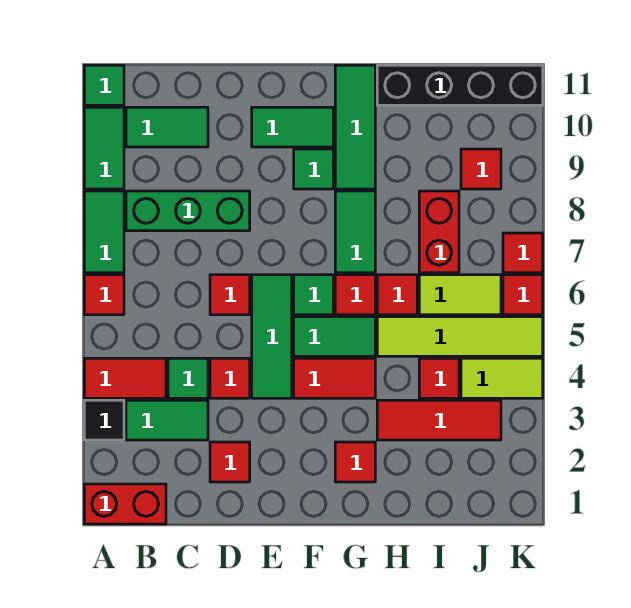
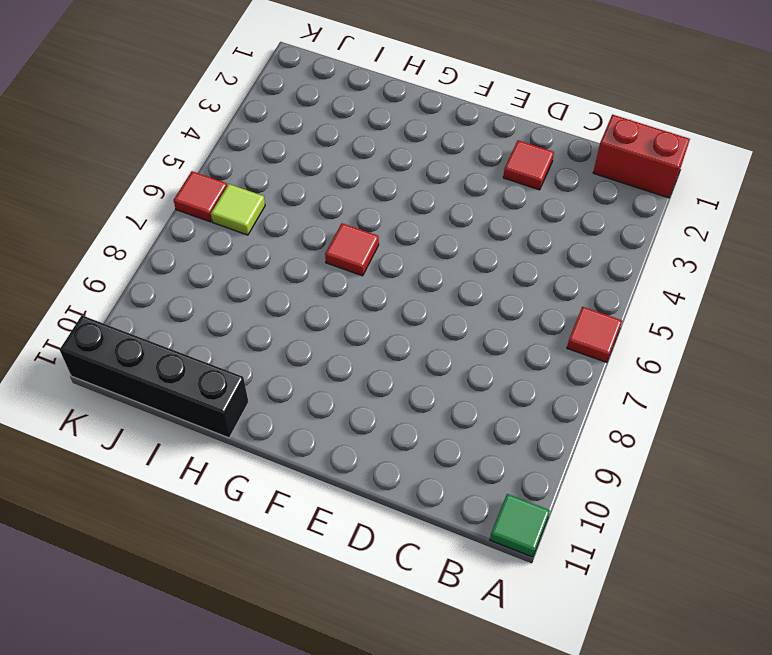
lime tile J6 level 1 -> lime tile I6:J6 level 1
none -> black tile A3 level 1
none -> red tile A4:B4 level 1
none -> green tile A7:A8 level 1
none -> green tile A9:A10 level 1

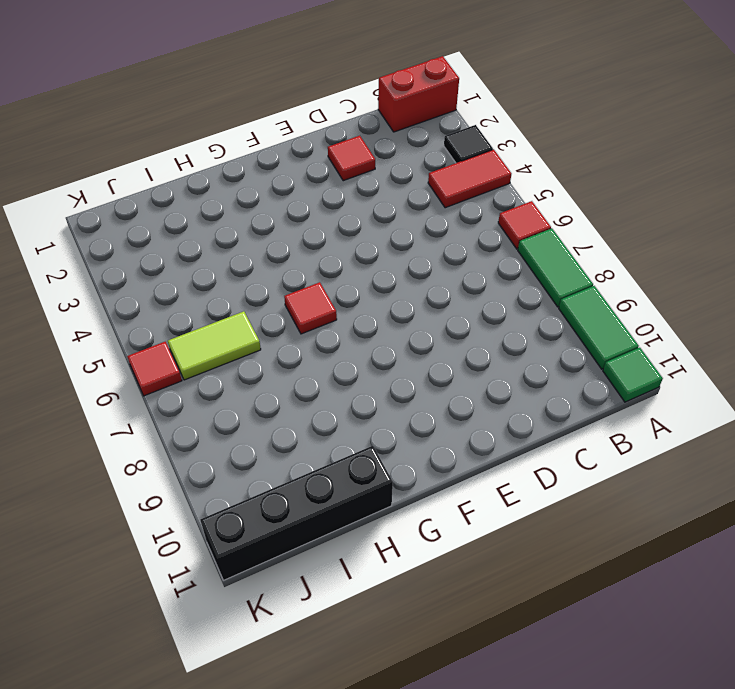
none -> green tile B3:C3 level 1
none -> green brick B8:D8 level 1
none -> green tile B10:C10 level 1
none -> green tile C4 level 1

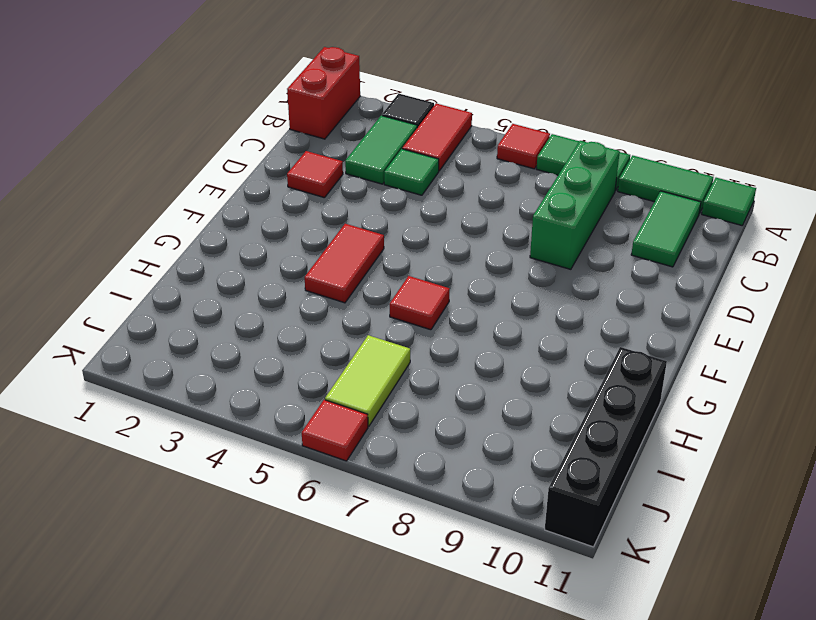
none -> red tile D4 level 1
none -> red tile D6 level 1
none -> green tile E4:E6 level 1
none -> green tile E10:F10 level 1

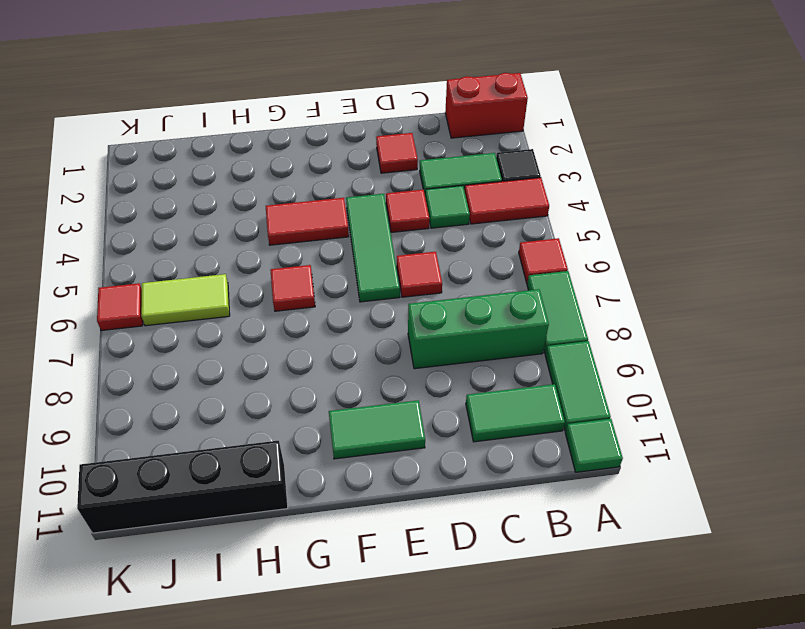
none -> green tile F5:G5 level 1
none -> green tile F6 level 1
none -> green tile F9 level 1
none -> red tile G2 level 1

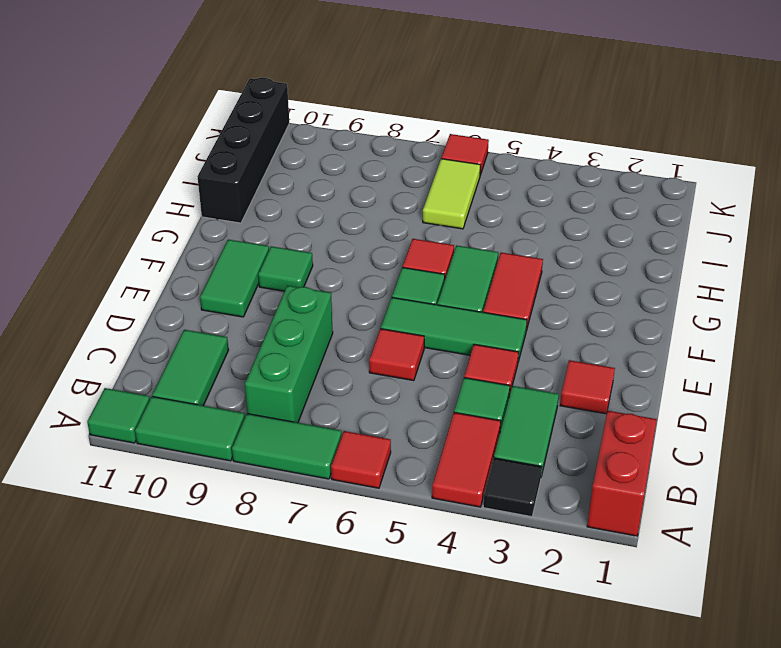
none -> red tile G2 level 1
none -> green tile G7:G8 level 1
none -> green tile G9:G11 level 1
none -> red tile H3:J3 level 1

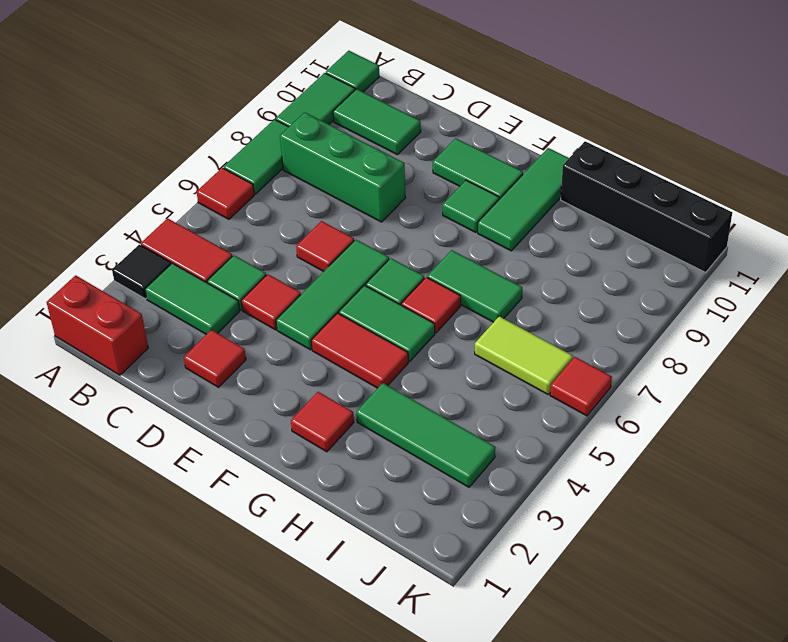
green tile G7:H7 level 1 -> green tile G7:G8 level 1
green tile H3:J3 level 1 -> red tile H3:J3 level 1
none -> lime tile H5:K5 level 1
none -> red tile H6 level 1
none -> red tile I4 level 1
none -> red brick I7:I8 level 1

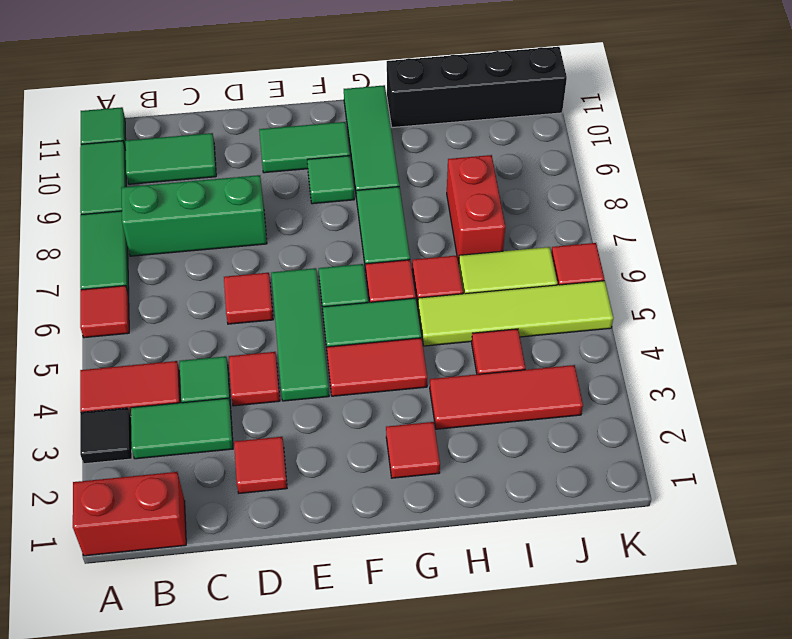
none -> lime tile J4:K4 level 1
none -> red tile J9 level 1
none -> red tile K7 level 1

